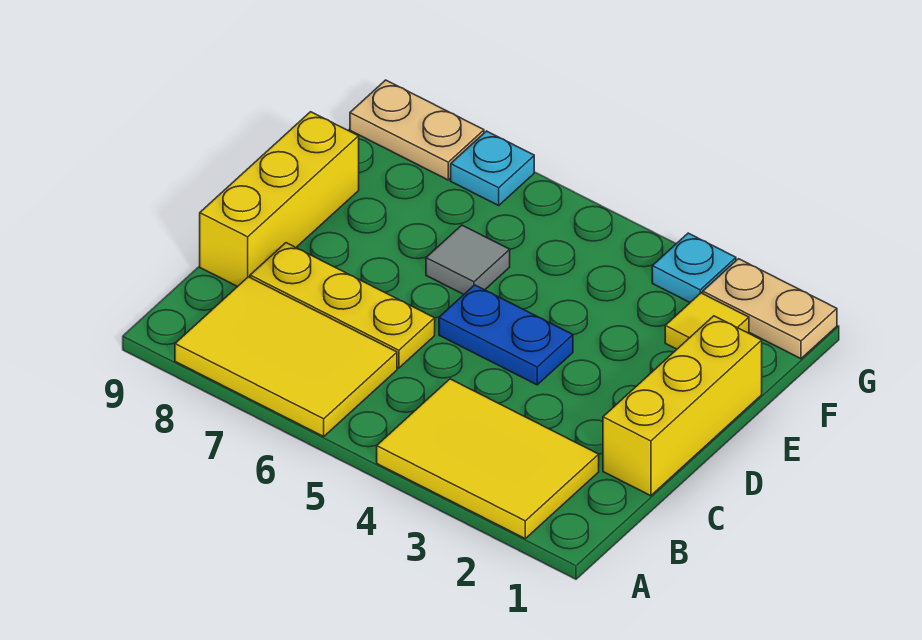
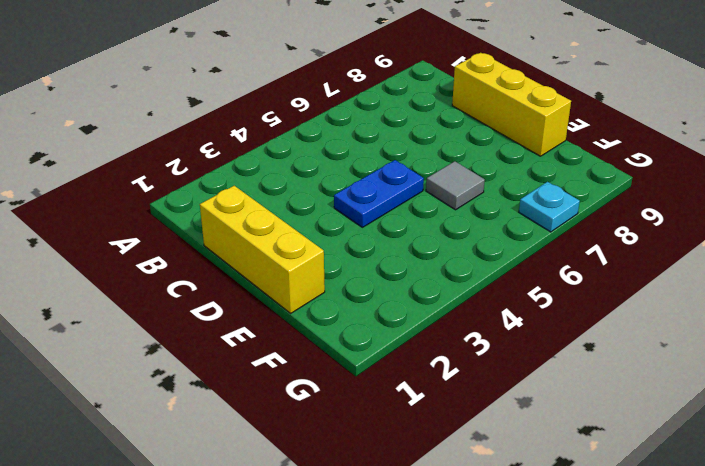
none -> yellow tile A2:B4 level 1
none -> yellow tile A6:B8 level 1
none -> yellow plate C6:C8 level 1

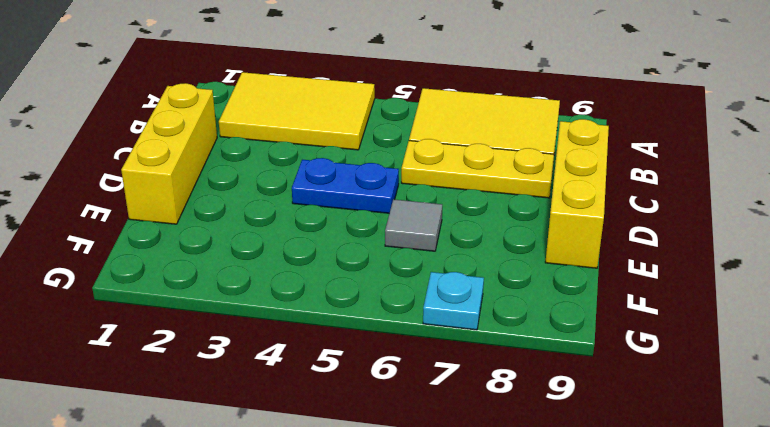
none -> yellow tile F2 level 1
none -> tan plate G1:G2 level 1
none -> cyan plate G3 level 1

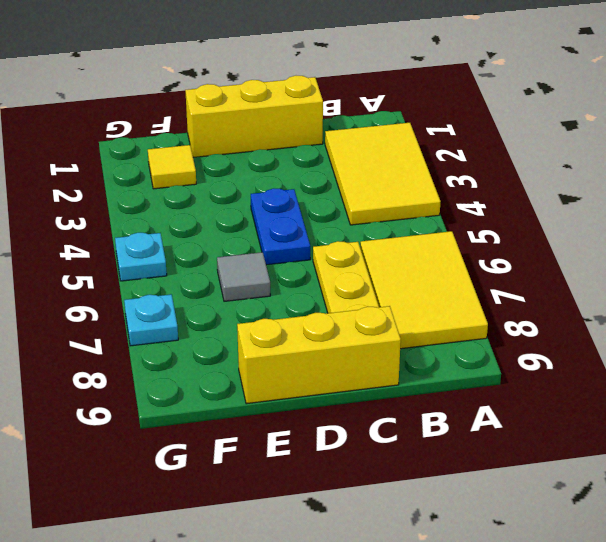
cyan plate G5 level 1 -> cyan plate G3 level 1
none -> tan plate G1:G2 level 1
none -> tan plate G8:G9 level 1

